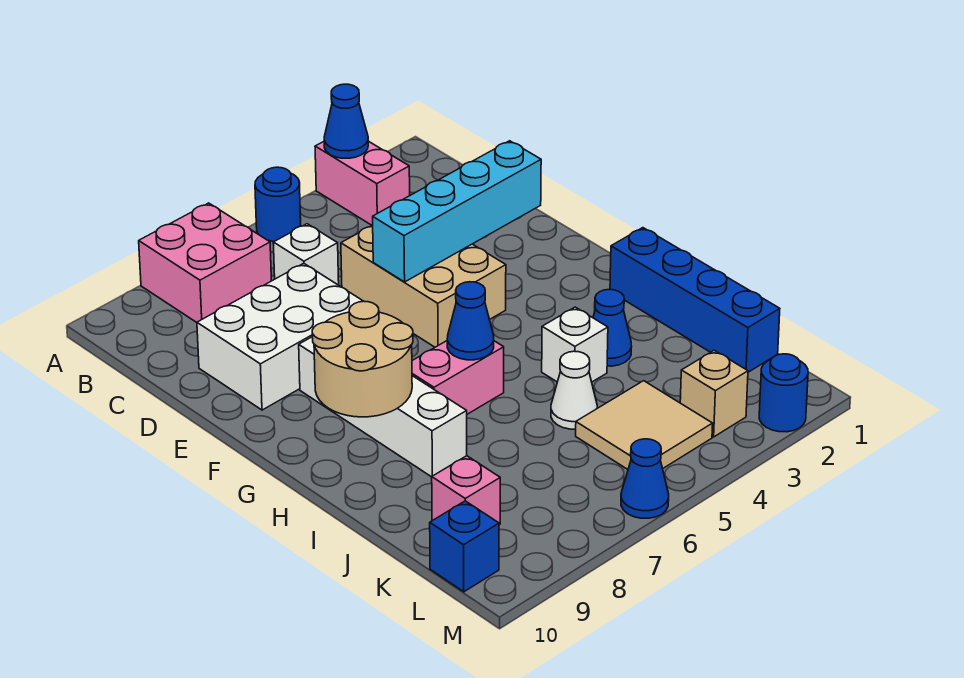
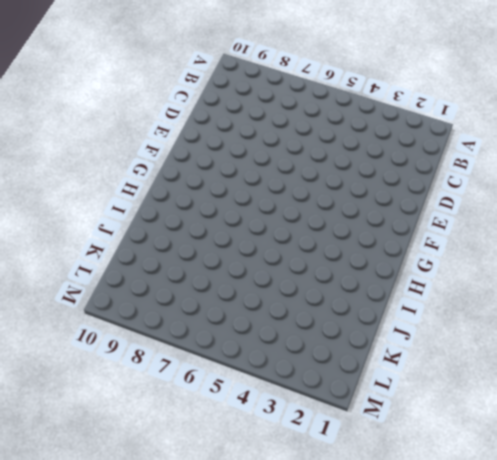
none -> pink brick A3:B3 level 1
none -> blue round brick A5 level 1
none -> pink brick A7:B8 level 1

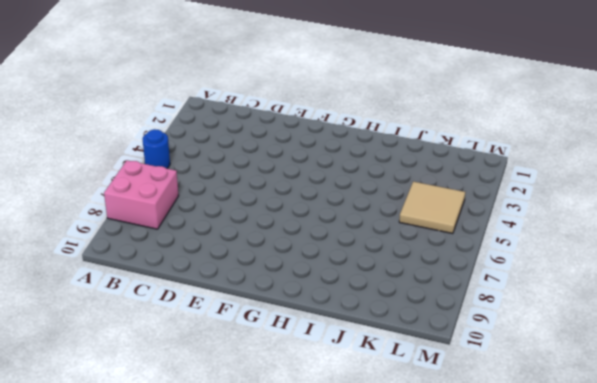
none -> pink brick A3:B3 level 1
none -> white brick C6 level 1
none -> tan brick D4:F5 level 1

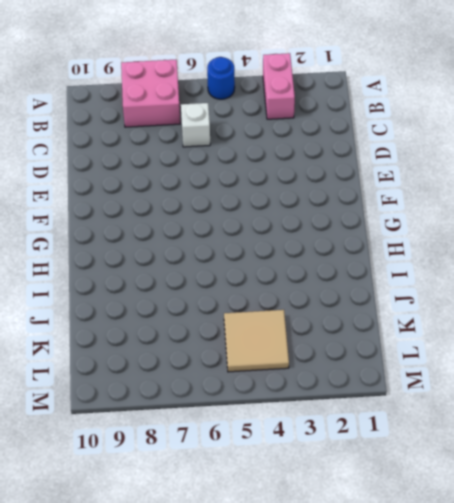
none -> tan brick D4:F5 level 1
none -> white brick D7:E9 level 1
none -> white brick F8:I8 level 1

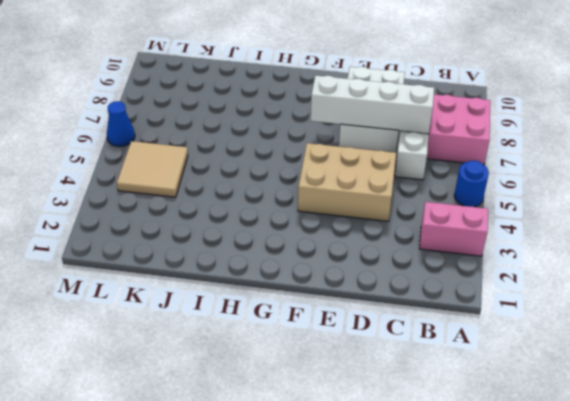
white brick C7:F7 level 2 -> white brick F8:I8 level 1
none -> blue brick H1:K1 level 1
none -> pink brick H6:H7 level 1
none -> blue cone I3 level 1

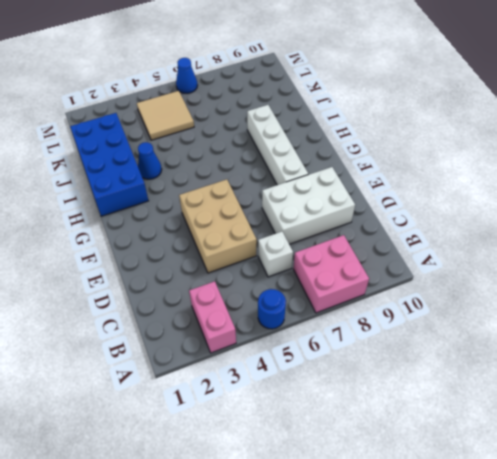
blue brick H1:K2 level 1 -> blue brick H1:K1 level 1
none -> pink brick H6:H7 level 1
none -> white brick I4 level 1
none -> white cone J5 level 1

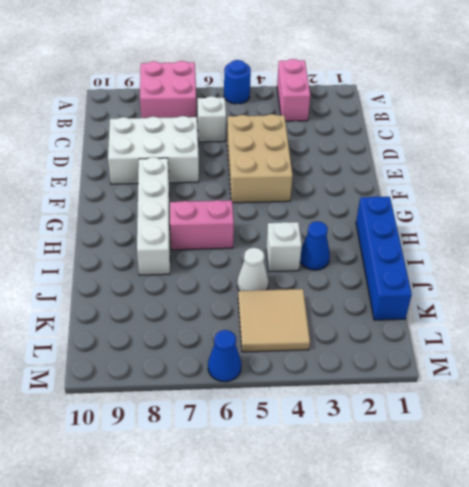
none -> pink brick K9 level 1
none -> tan brick L3 level 1
none -> blue brick L10 level 1

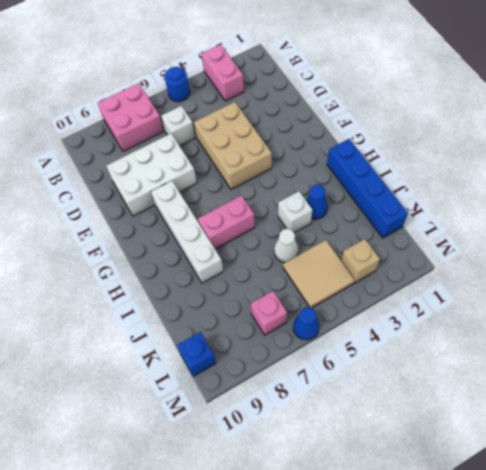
pink brick L7 level 1 -> pink brick K9 level 1
none -> blue round brick M2 level 1
none -> blue cone A3 level 2
none -> cyan brick E2:E5 level 2

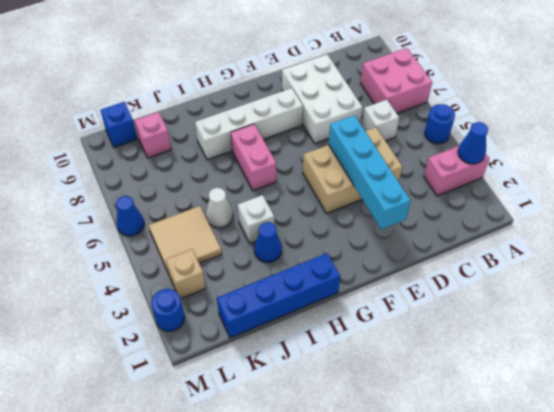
none -> tan round brick G8:H9 level 2
none -> blue cone H6 level 2

